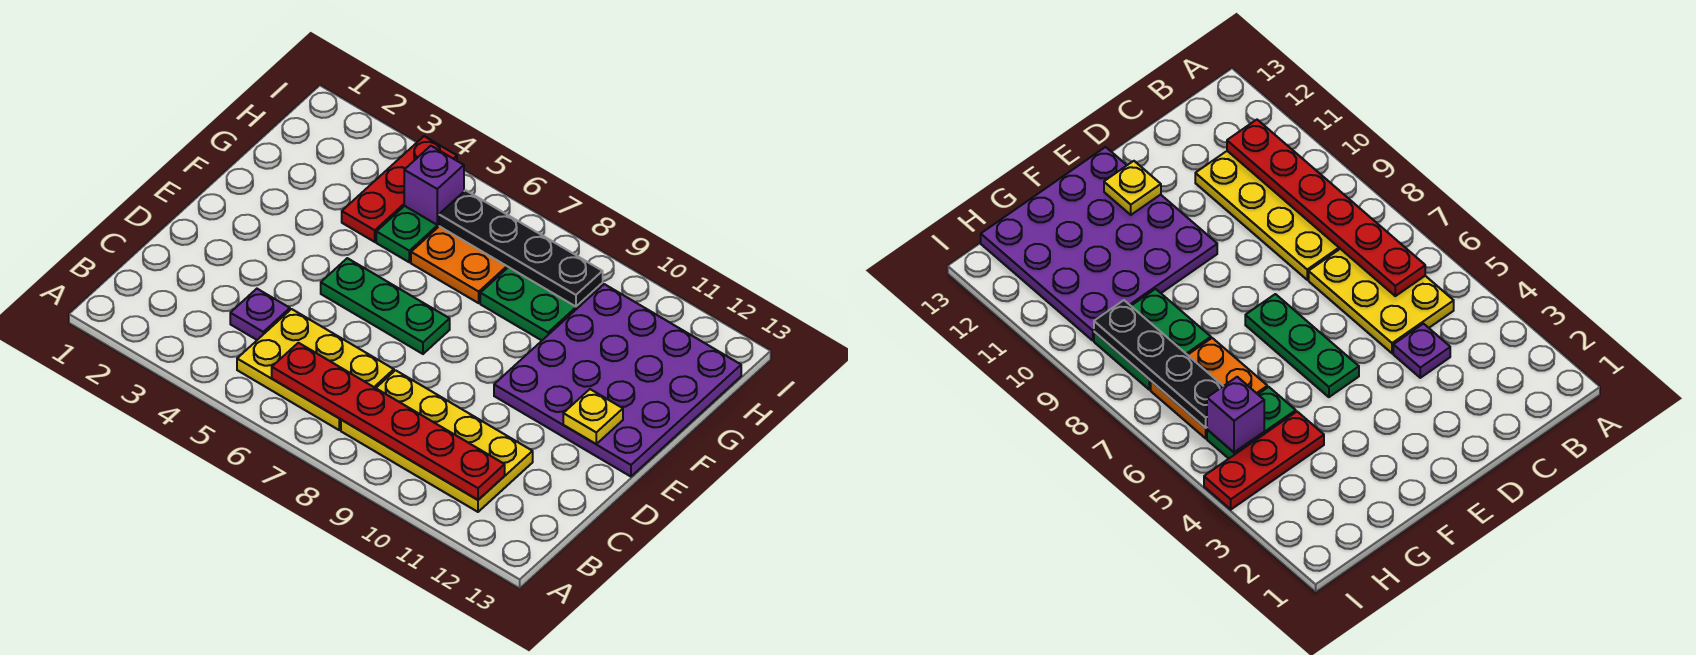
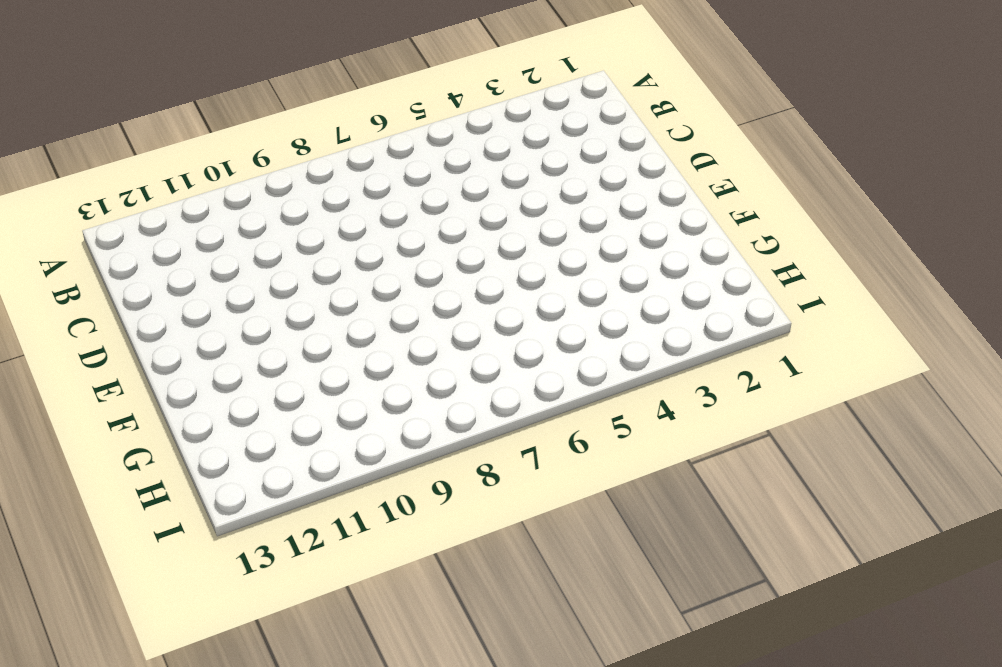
none -> yellow plate B5:C7 level 1
none -> yellow plate B8:C11 level 1
none -> purple plate C4 level 1

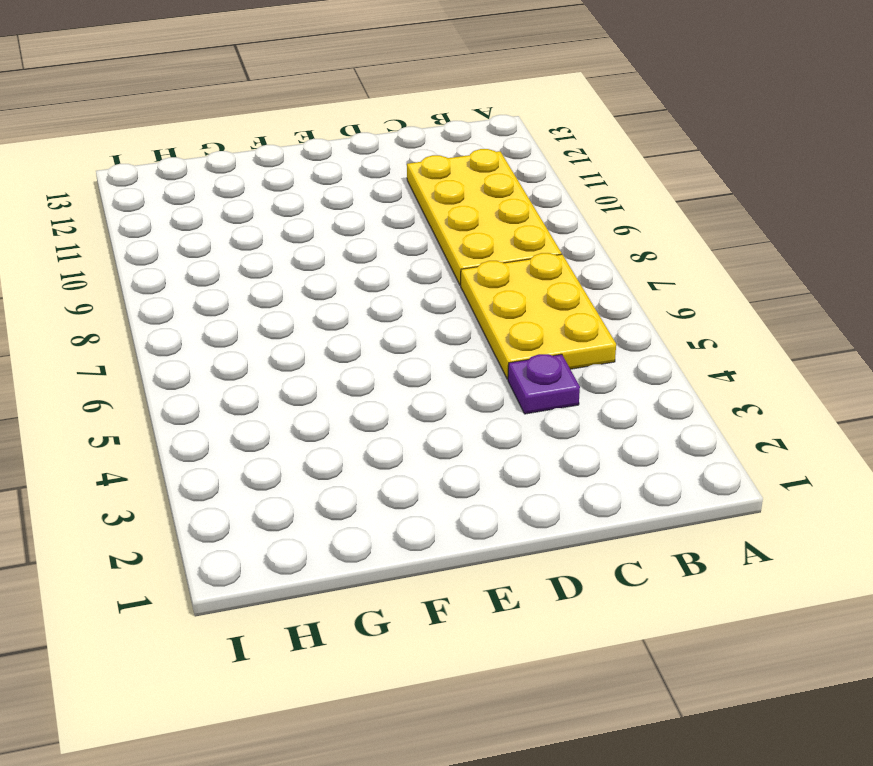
none -> green plate E5:E7 level 1
none -> purple plate E10:H13 level 1
none -> red plate G4:I4 level 1

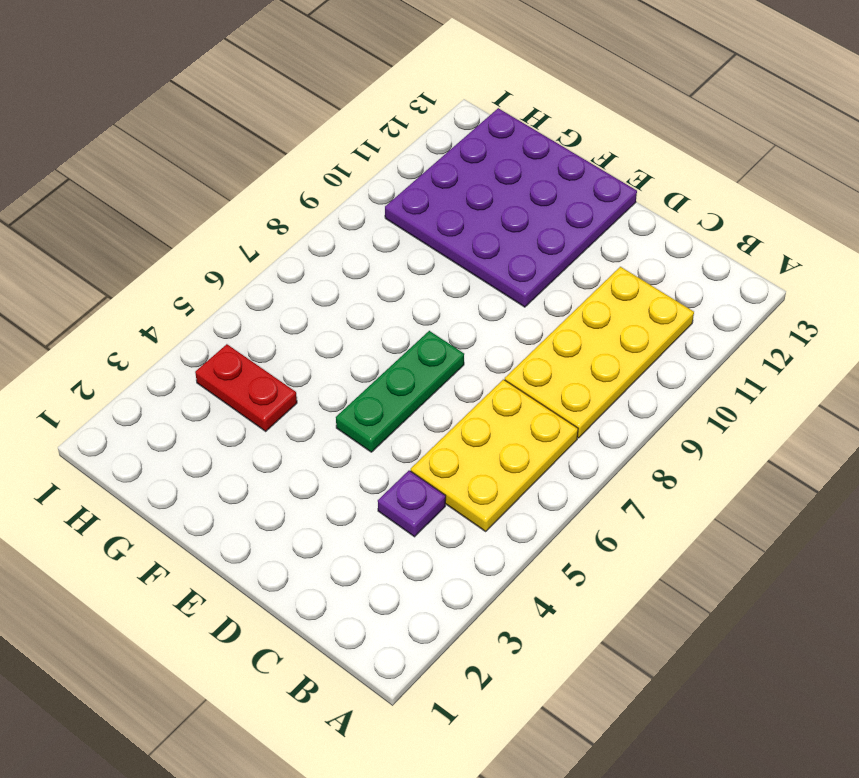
red plate G4:H4 level 1 -> red plate G4:I4 level 1
none -> green plate G5:H5 level 1
none -> orange plate G6:H7 level 1
none -> green plate G8:H9 level 1

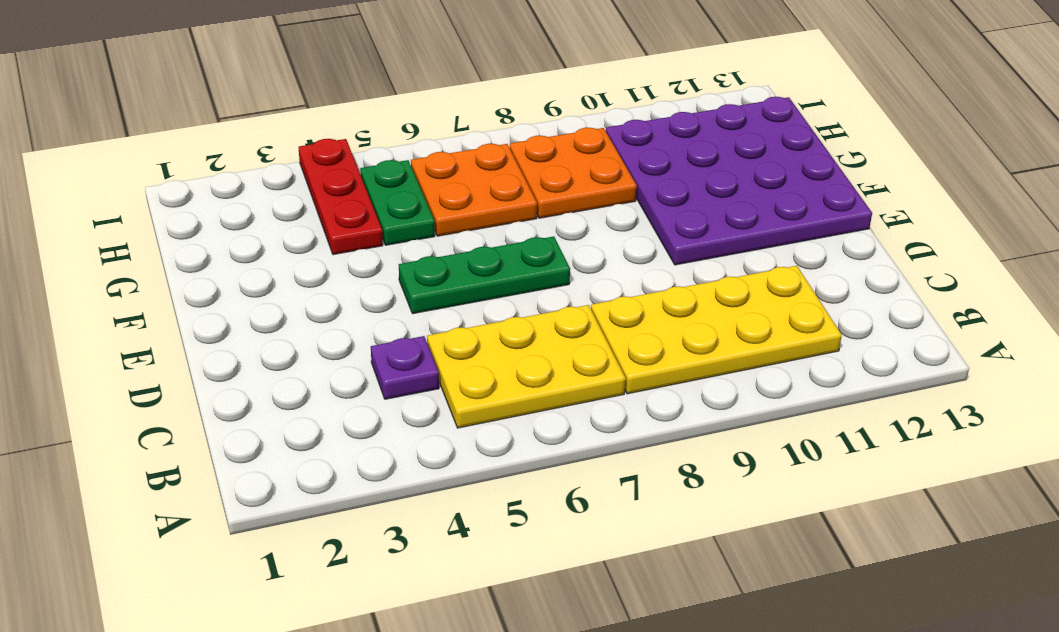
orange plate G8:H9 level 1 -> green plate G8:H9 level 1
none -> red plate B6:B11 level 2
none -> yellow plate E12 level 2
none -> purple brick H5 level 2

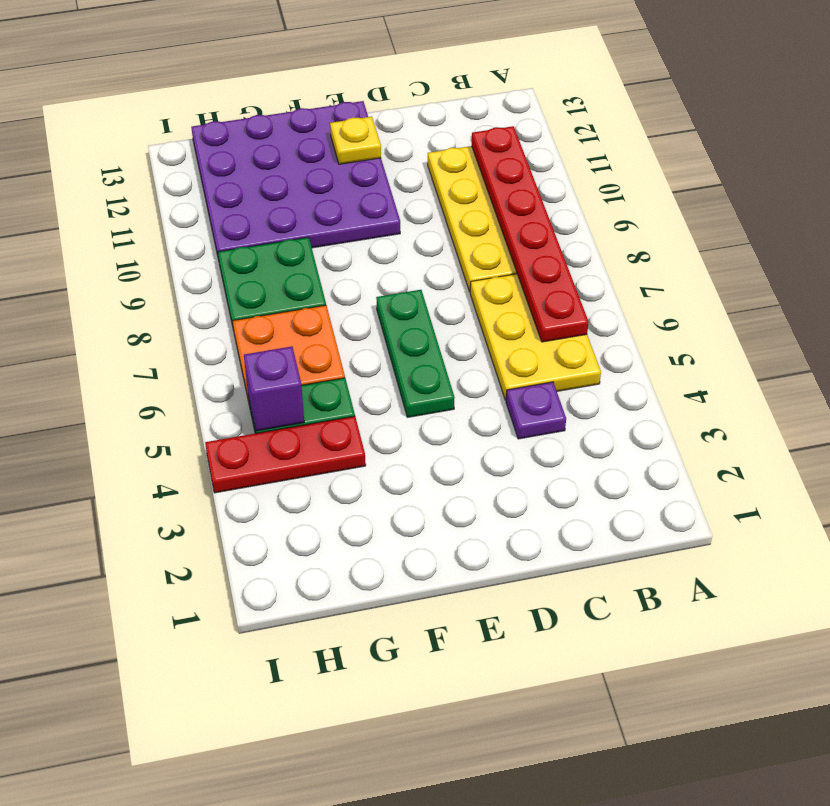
none -> black plate H6:H9 level 2

